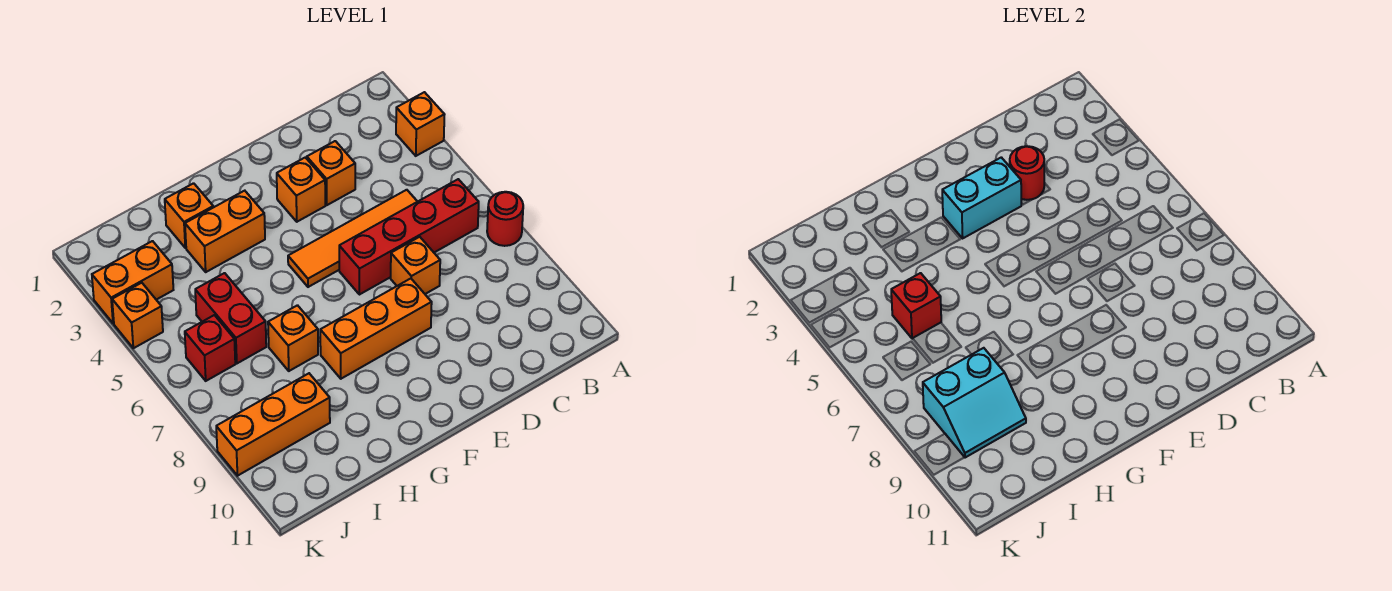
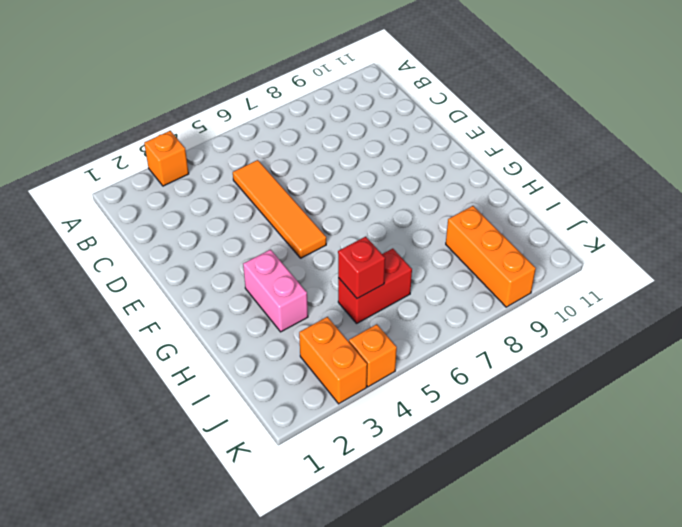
pink brick G3:H3 level 1 -> orange brick G3:H3 level 1
none -> red round brick A7 level 1
none -> red brick B6:E6 level 1
none -> orange brick D3 level 1

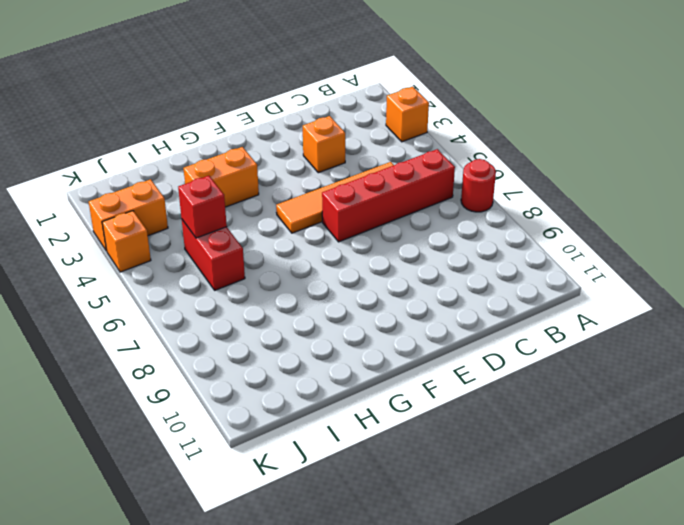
none -> orange brick D7 level 1
none -> orange brick E3 level 1
none -> orange brick E8:G8 level 1

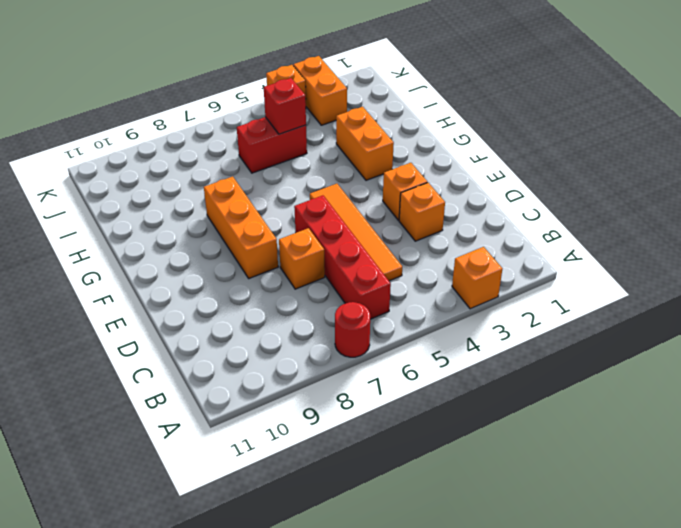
none -> orange brick H2 level 1
none -> orange brick H7 level 1
none -> orange brick I9:K9 level 1

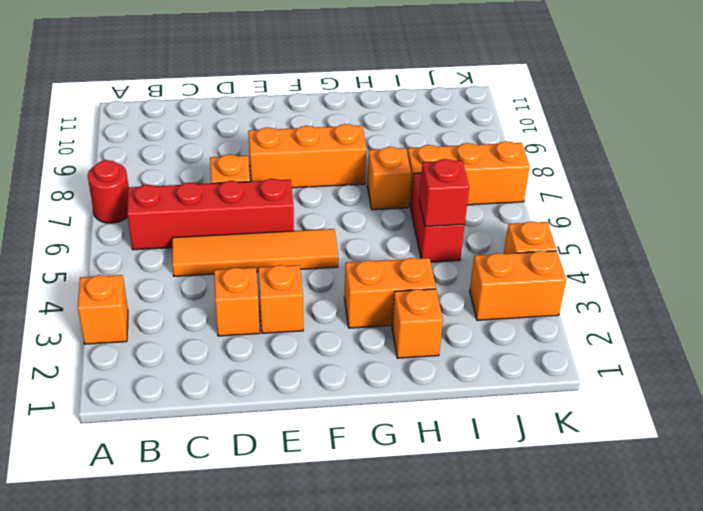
orange brick I7:K7 level 1 -> orange brick I9:K9 level 1
none -> red brick J6 level 1
none -> red round brick D3 level 2
none -> cyan brick E3:F3 level 2

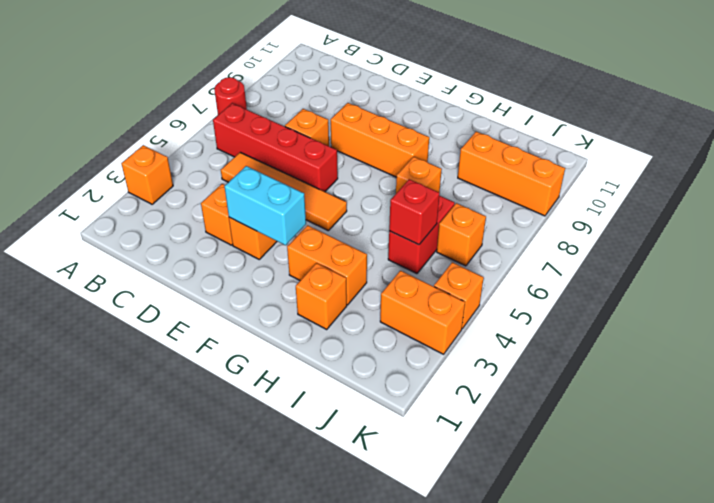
orange brick J6 level 1 -> red brick J6 level 1
none -> red round brick D3 level 2
none -> cyan slope I8:J9 level 2 top 8

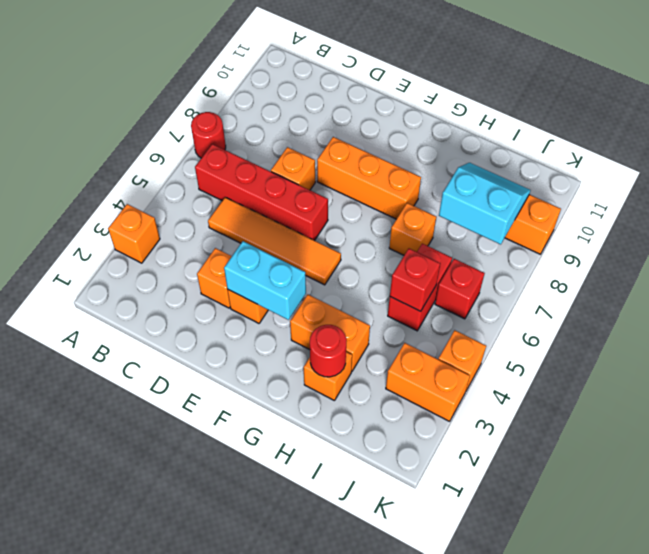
red round brick H2 level 2 -> red round brick D3 level 2

